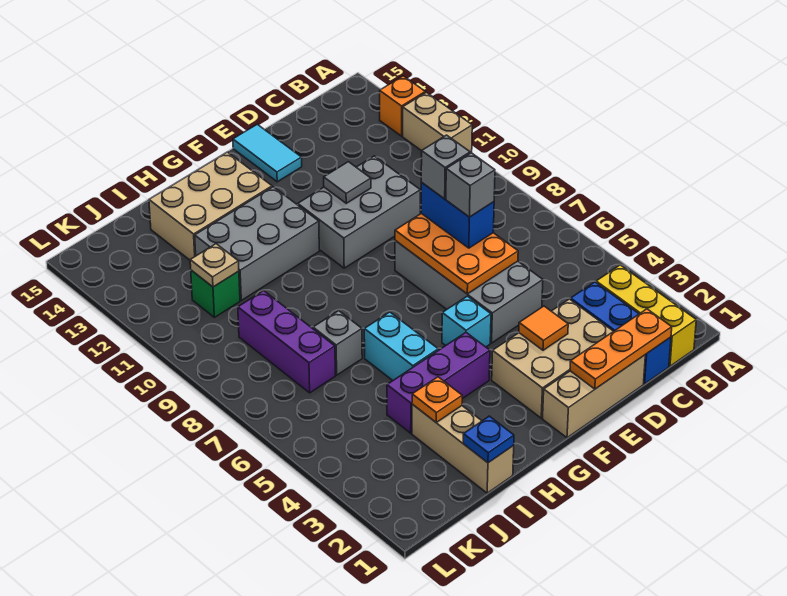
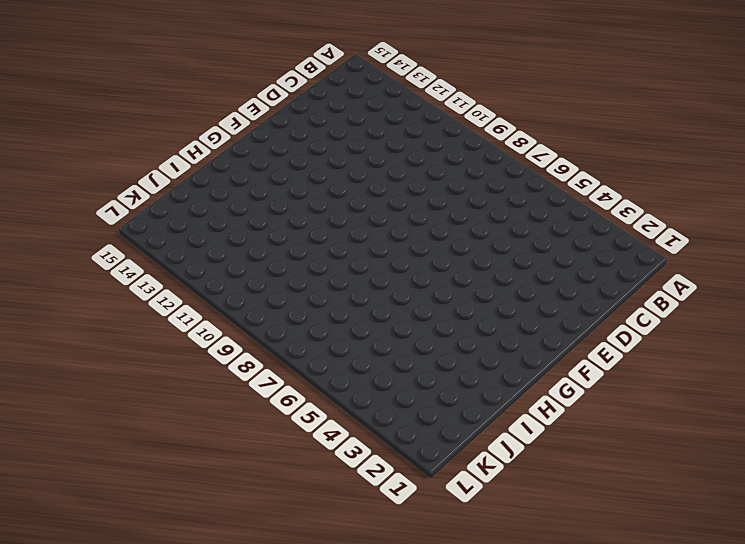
none -> tan brick A11:A12 level 1
none -> orange brick A13 level 1
none -> yellow brick B1:B3 level 1

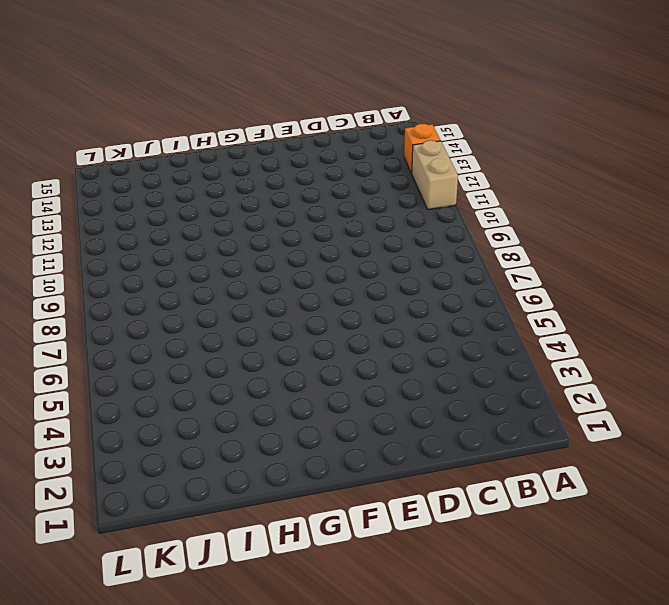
none -> yellow brick B1:B3 level 1
none -> blue brick C1:C3 level 1
none -> tan brick D1:F1 level 1

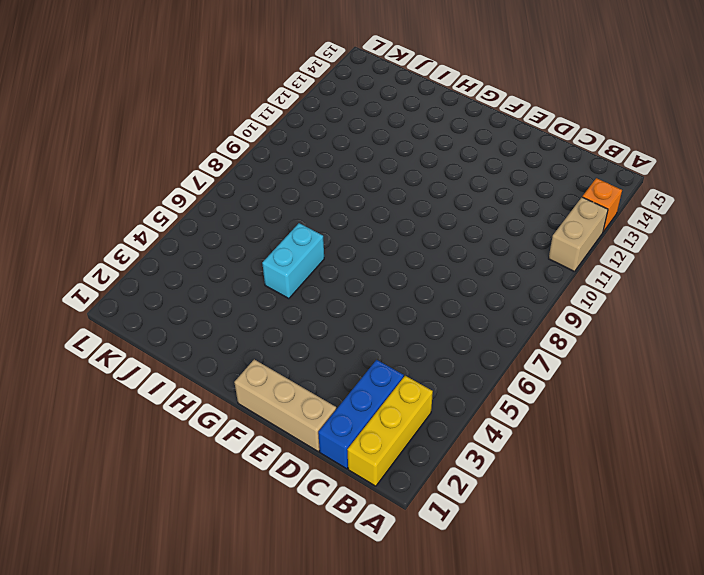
none -> tan brick D2:F3 level 1
none -> grey brick D5:E8 level 1
none -> grey brick D10:F11 level 1

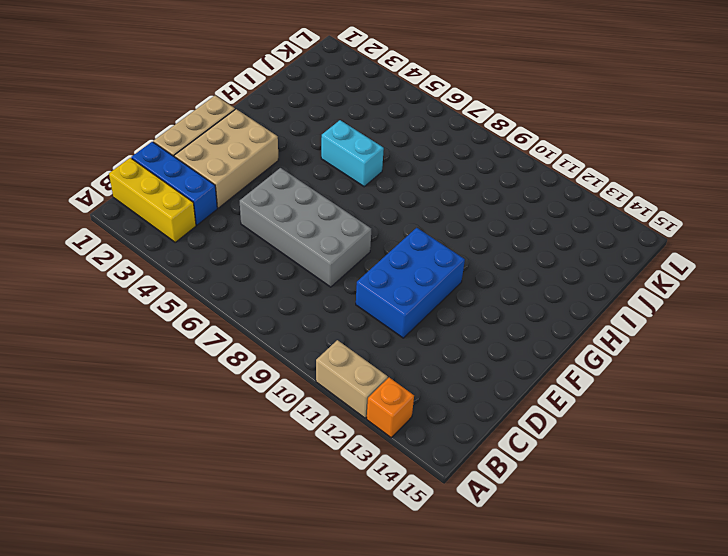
blue brick D10:F11 level 1 -> grey brick D10:F11 level 1
none -> cyan tile E14:E15 level 1
none -> cyan brick F5 level 1
none -> purple brick G4:I4 level 1

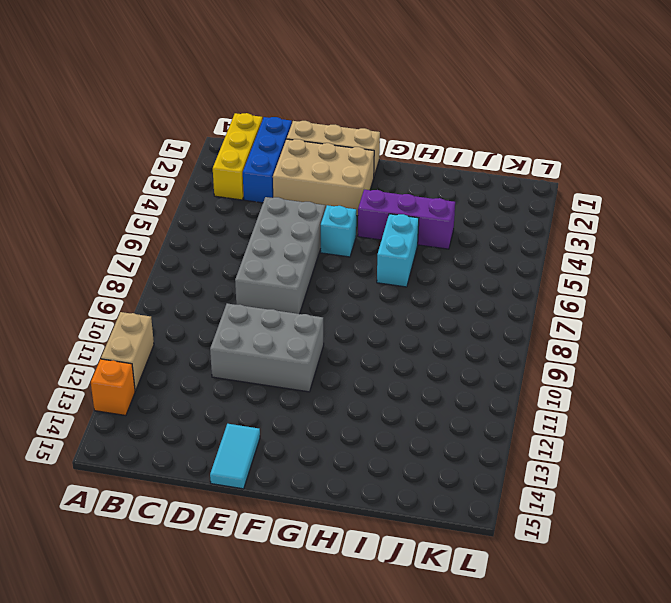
none -> grey brick G11:I12 level 1
none -> tan brick G13:I14 level 1
none -> tan brick I1:I3 level 1

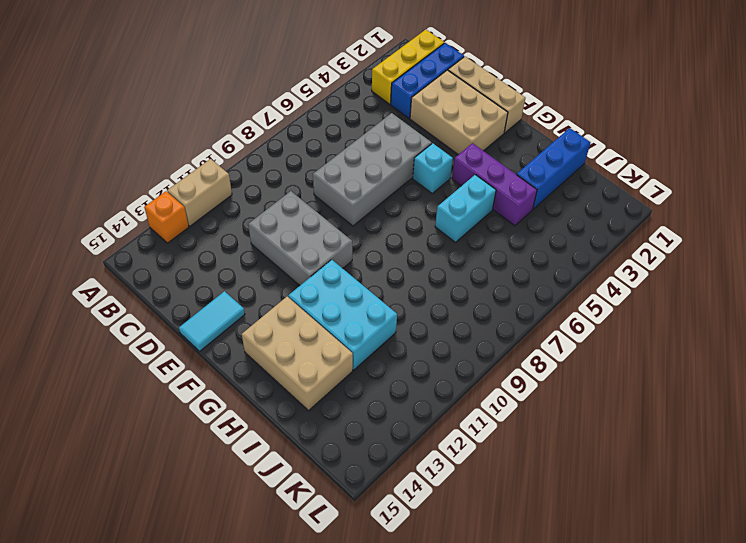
cyan brick G11:I12 level 1 -> grey brick G11:I12 level 1
blue brick I1:I3 level 1 -> tan brick I1:I3 level 1
none -> grey brick I7 level 1
none -> purple brick J7:J9 level 1
none -> green brick J11 level 1

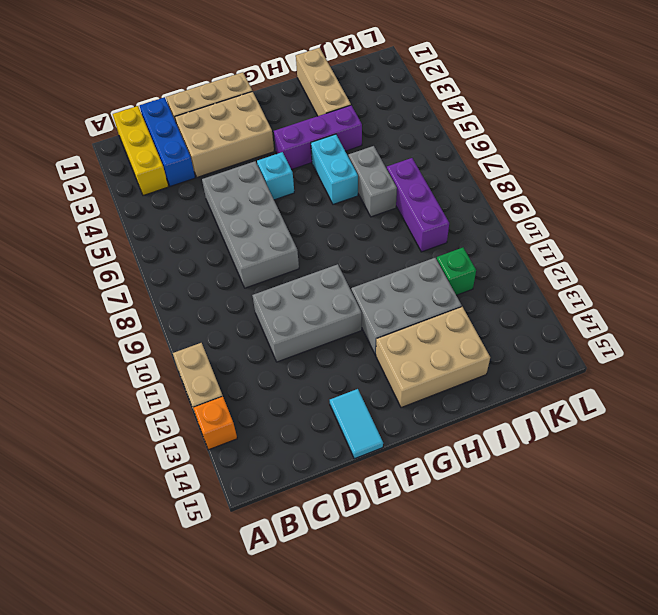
grey brick I6:I7 level 1 -> grey brick I7 level 1
none -> orange plate C1:E1 level 2
none -> orange plate D6:E8 level 2
none -> orange tile E3 level 2

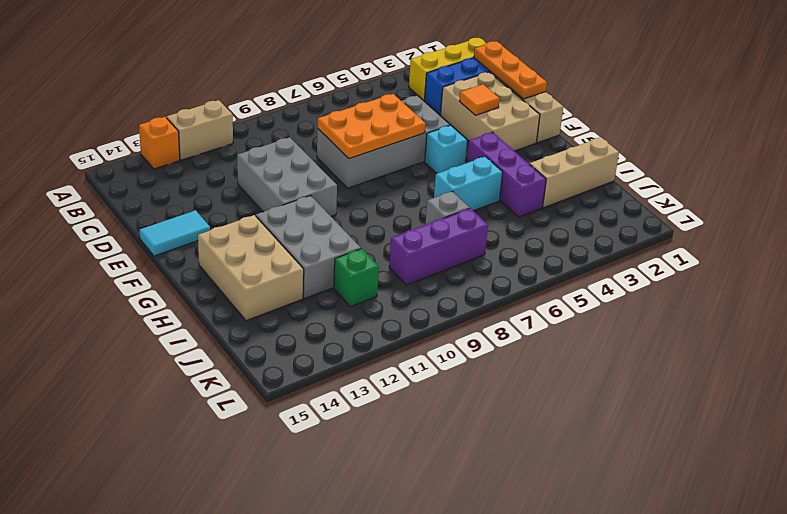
none -> grey tile E11 level 2
none -> blue plate I1 level 2
none -> orange plate I3 level 2

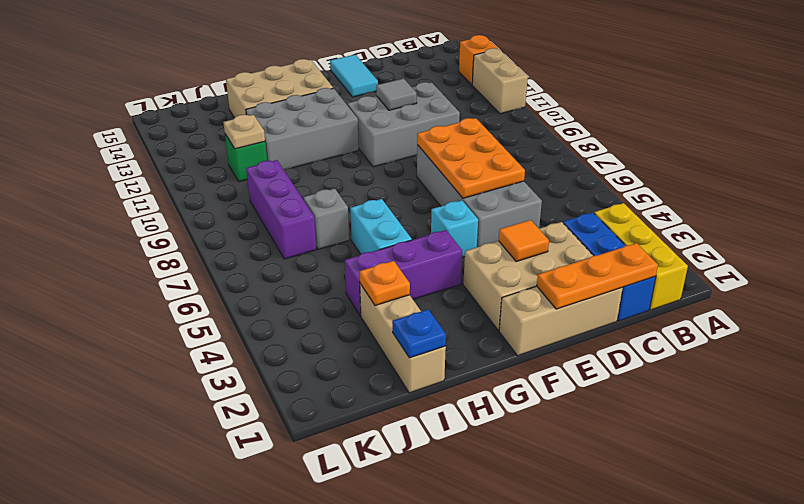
none -> blue brick D7:D8 level 3
none -> grey brick D7 level 4
none -> grey brick D8 level 4

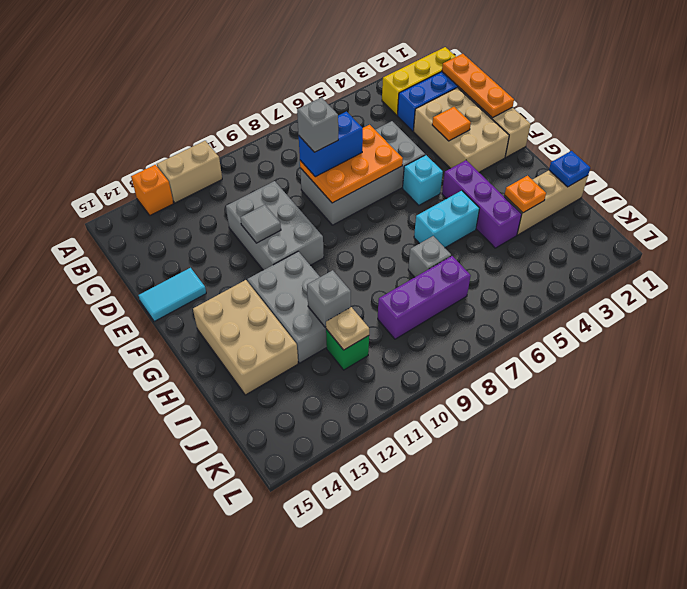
grey brick I11 level 2 -> grey brick D7 level 4

